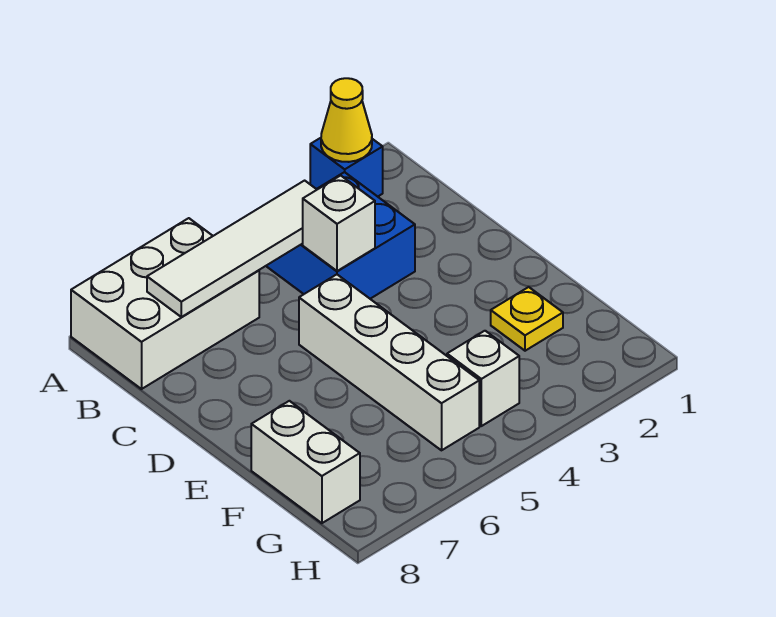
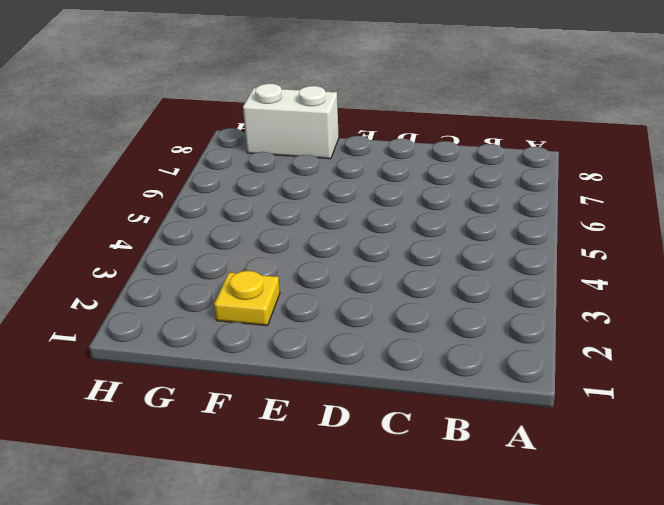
none -> blue brick A2 level 1
none -> white brick A6:B8 level 1

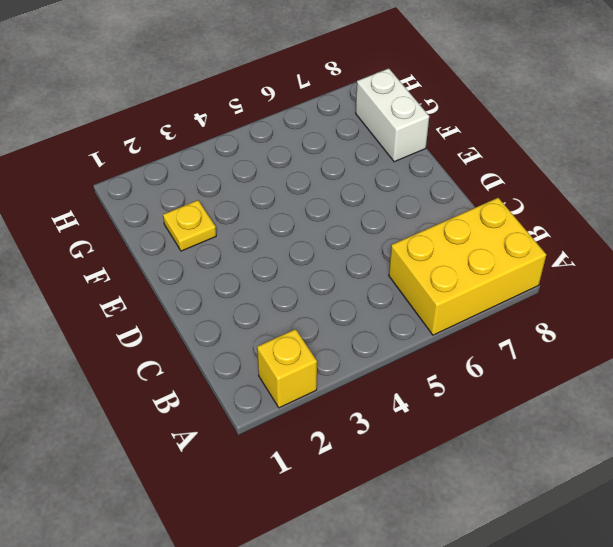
yellow brick A2 level 1 -> blue brick A2 level 1
yellow brick A6:B8 level 1 -> white brick A6:B8 level 1
none -> blue brick B3:C4 level 1
none -> white brick D5:G5 level 1

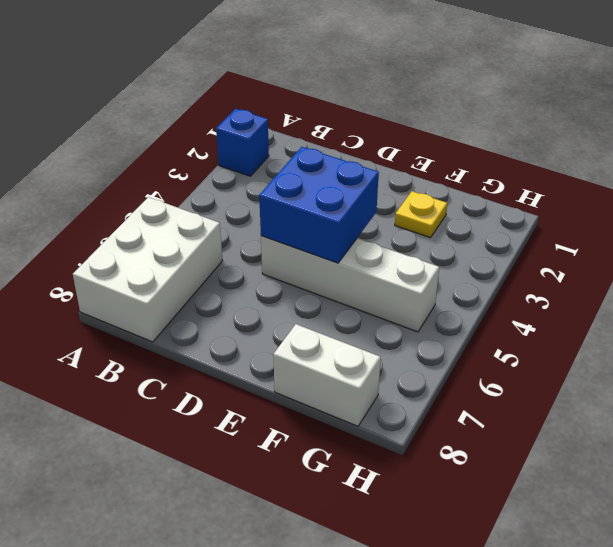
blue brick D4:E5 level 2 -> blue brick B3:C4 level 1
none -> white brick G4 level 1
none -> yellow cone A2 level 2

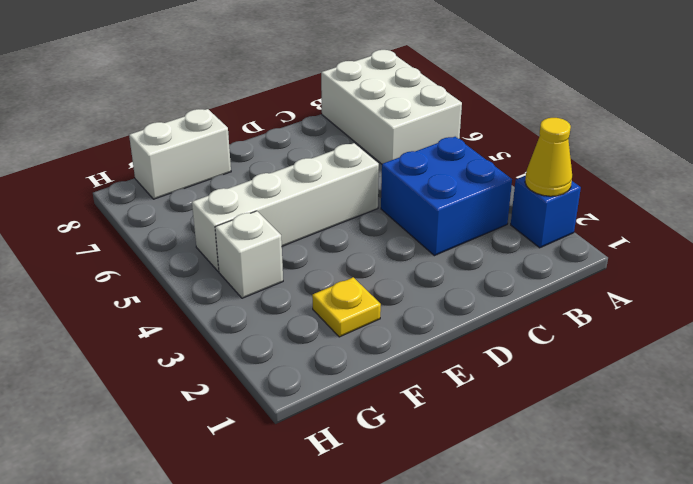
none -> white tile B4:B7 level 2
none -> white brick C4 level 2

